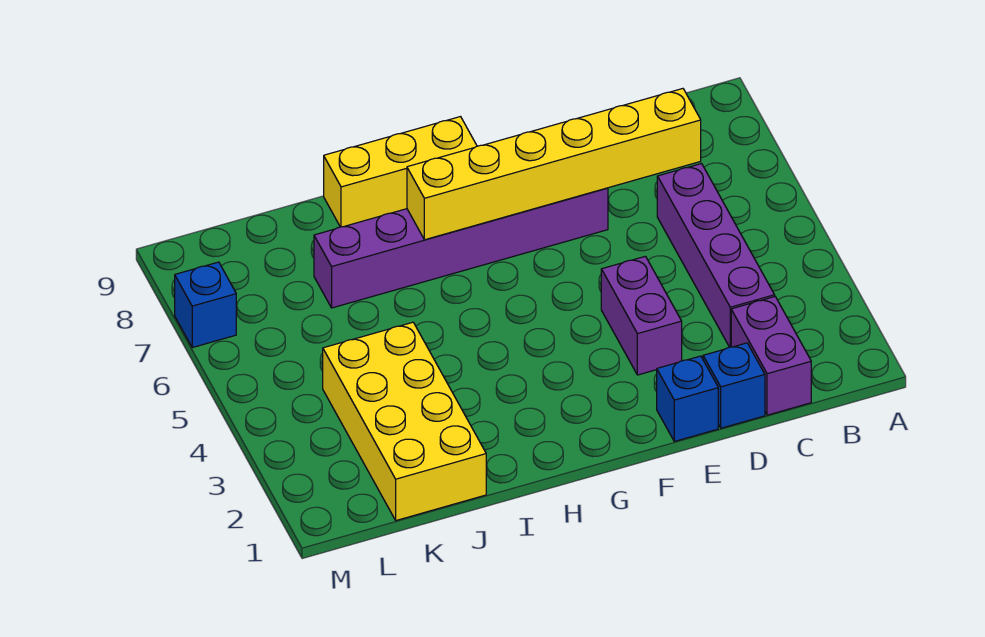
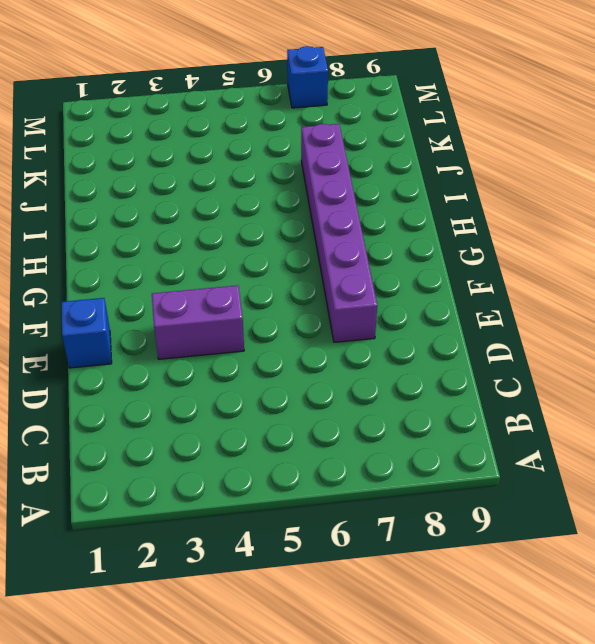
none -> purple brick C1:C2 level 1
none -> purple brick C3:C6 level 1

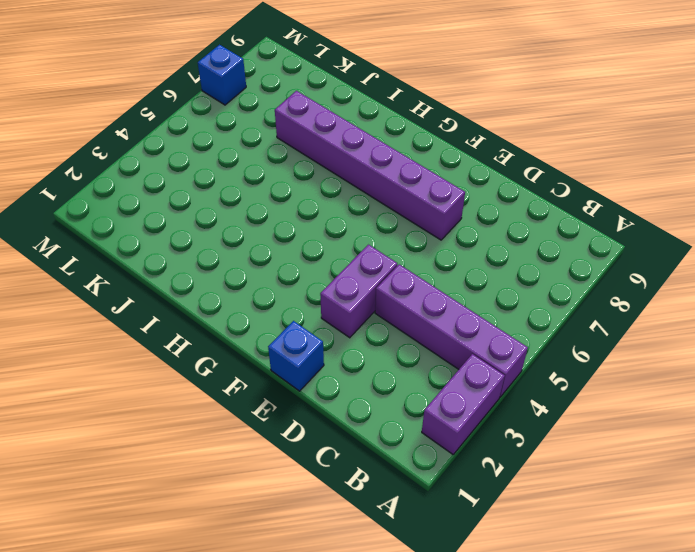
purple brick A2:A3 level 1 -> purple brick C1:C2 level 1
purple brick A4:D4 level 1 -> purple brick C3:C6 level 1
none -> blue brick D1 level 1
none -> yellow brick G9:I9 level 1

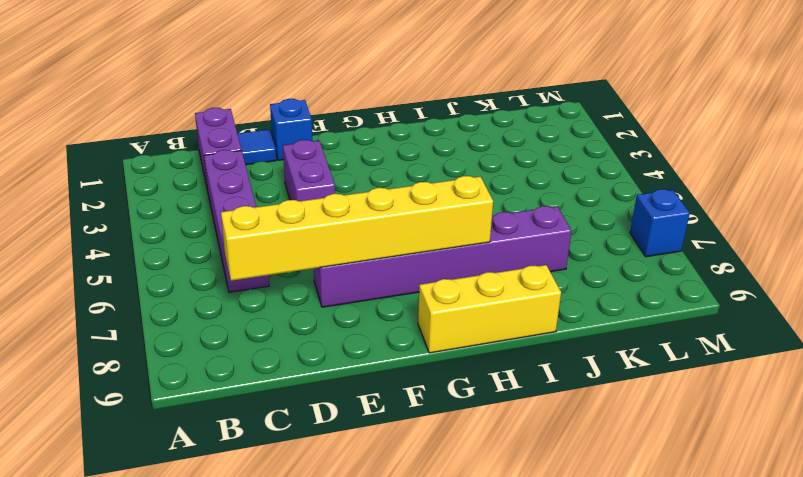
blue tile D1 level 1 -> blue brick D1 level 1
none -> yellow brick J1:K4 level 1

